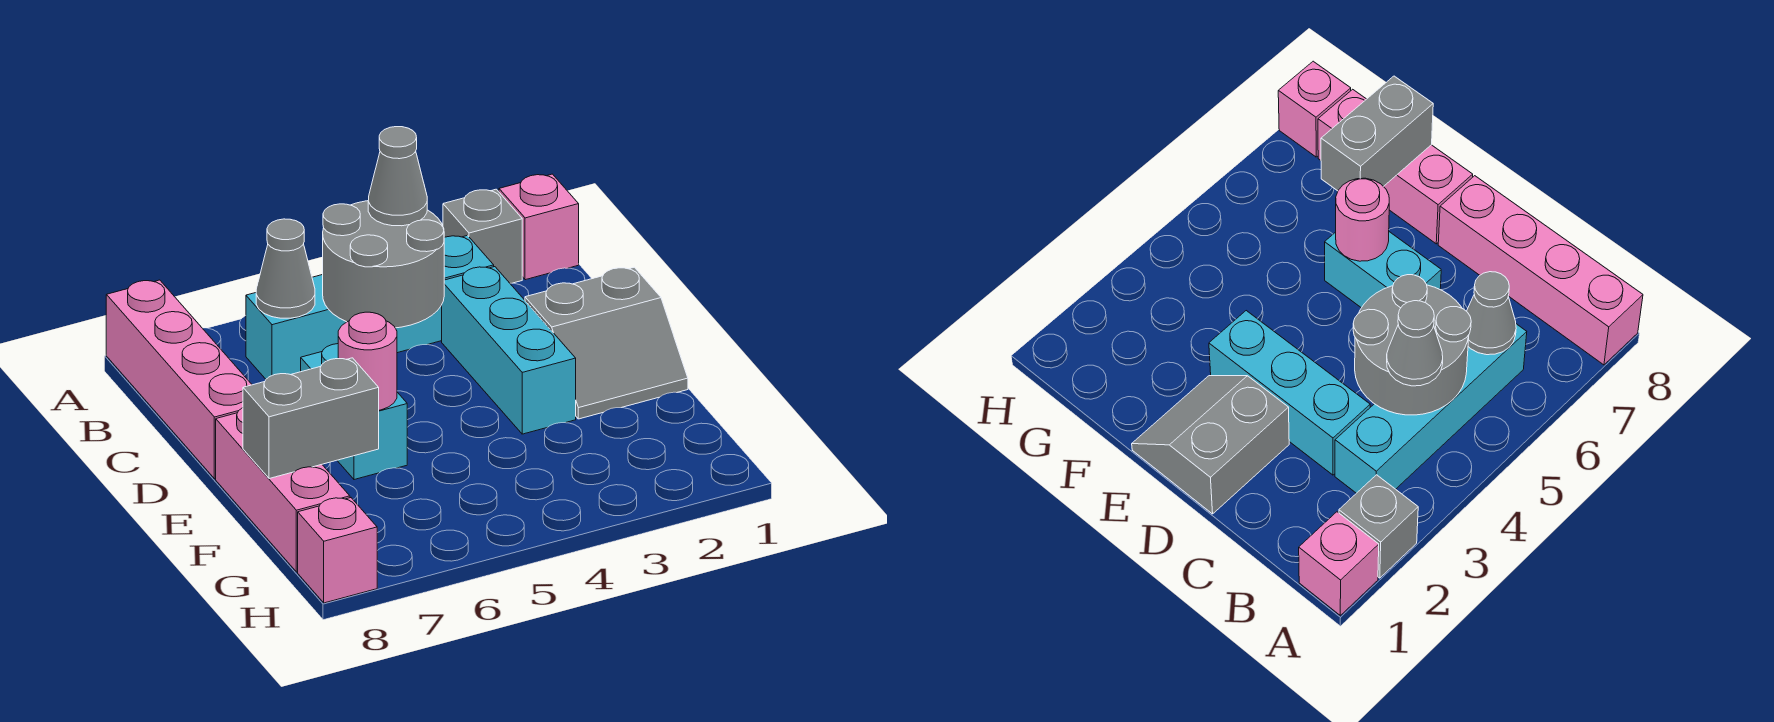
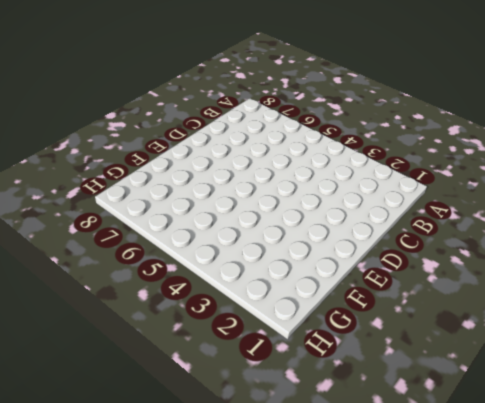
none -> pink brick A1 level 1
none -> grey brick A2 level 1
none -> pink brick A8:D8 level 1

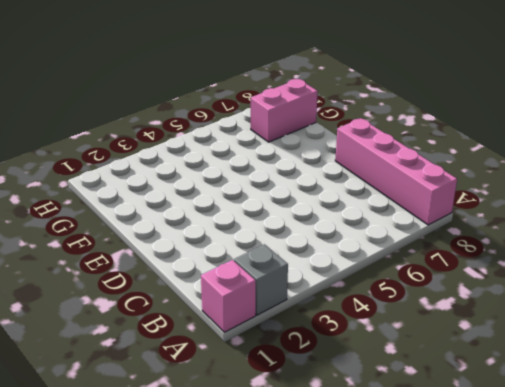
pink brick G7:G8 level 1 -> pink brick E8:G8 level 1
none -> cyan brick B3:B6 level 1
none -> cyan brick C3:E3 level 1
none -> grey slope D1:E2 level 1 top D

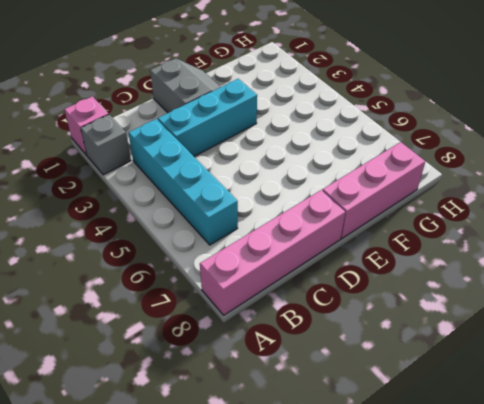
none -> cyan brick D6:E6 level 1
none -> pink brick H8 level 1
none -> grey round brick B4:C5 level 2

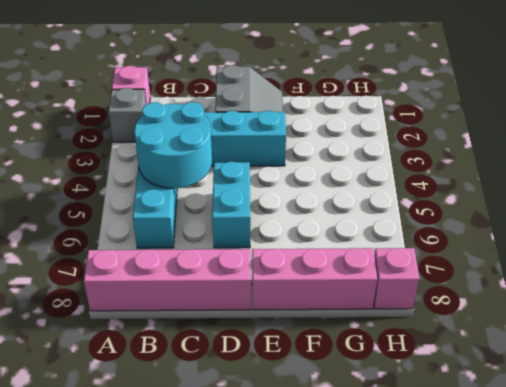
cyan round brick B4:C5 level 2 -> grey round brick B4:C5 level 2
cyan brick D5:D6 level 1 -> cyan brick D6:E6 level 1
none -> grey cone B6 level 2
none -> pink round brick E6 level 2
none -> grey brick F7:F8 level 2

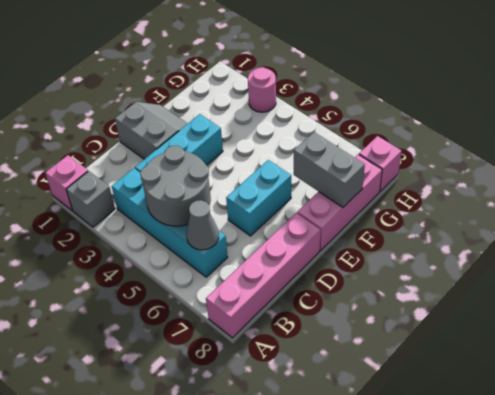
pink round brick H3 level 1 -> pink round brick E6 level 2
none -> grey cone B4 level 3

